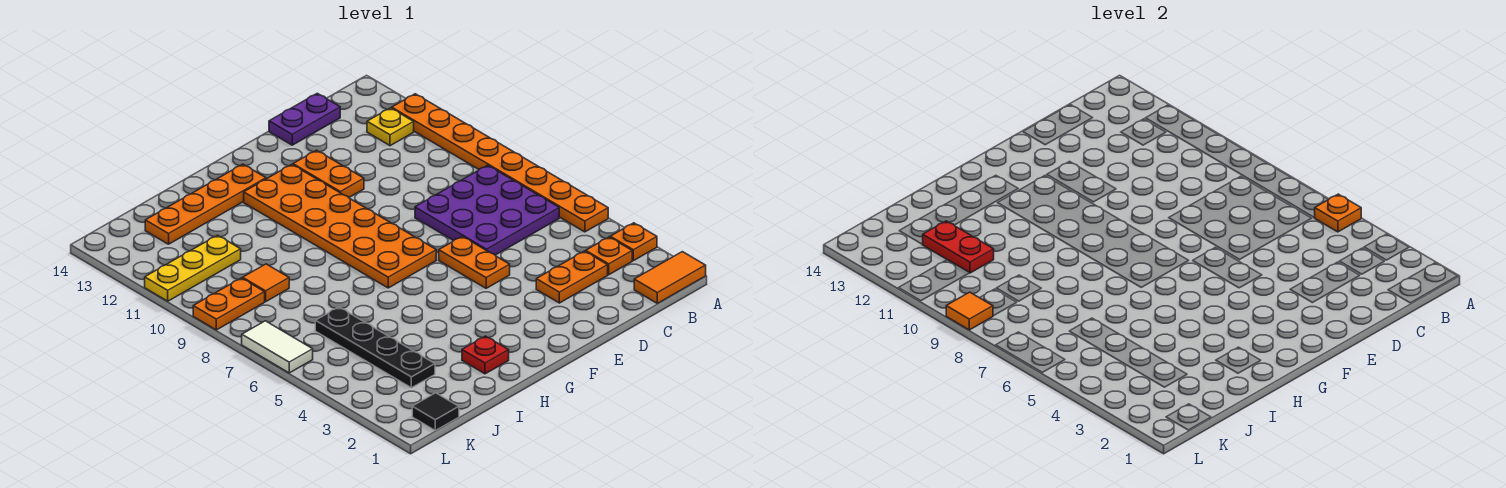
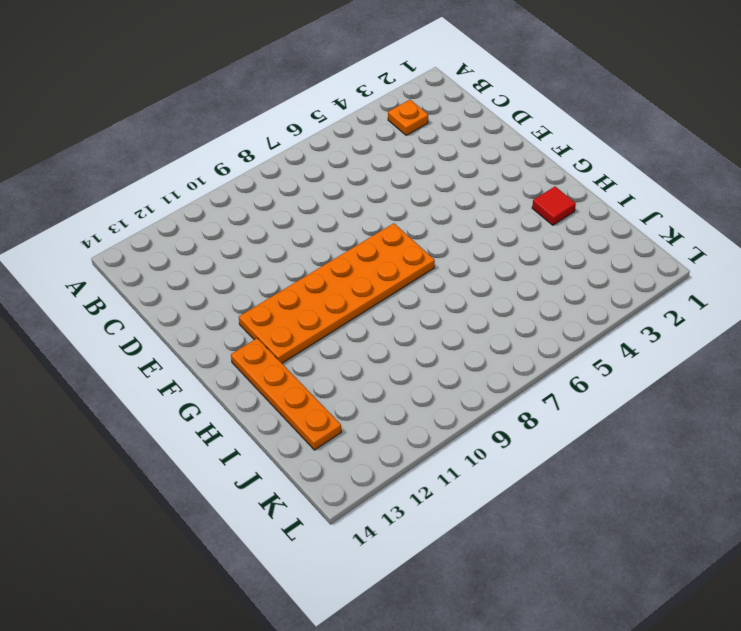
red tile H2 level 1 -> red plate H2 level 1
none -> orange tile A1:B1 level 1
none -> orange plate A3 level 1
none -> orange plate A5:A12 level 1

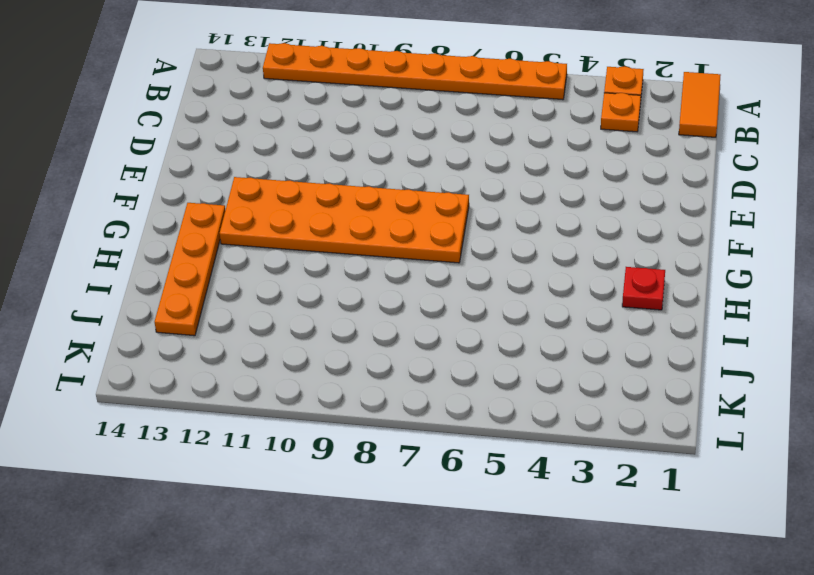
none -> purple plate B6:D8 level 1
none -> yellow plate B12 level 1
none -> orange plate C3:D3 level 1

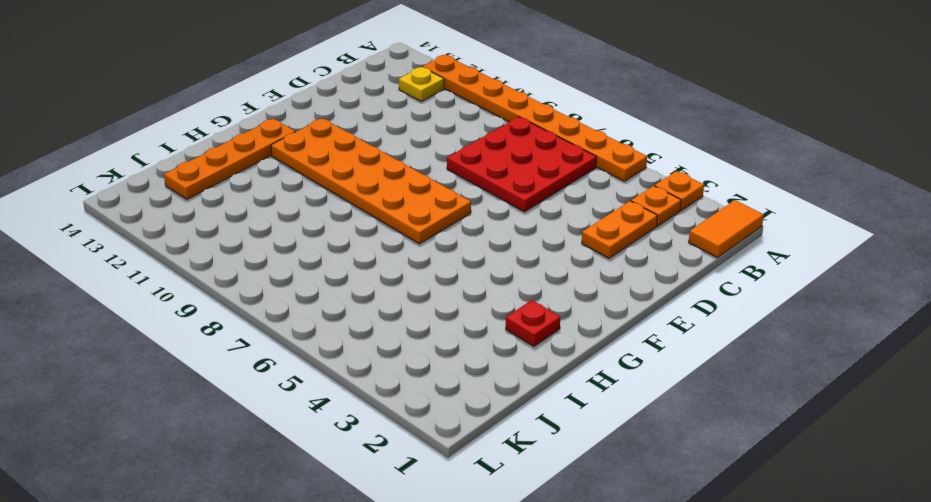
red plate B6:D8 level 1 -> purple plate B6:D8 level 1
none -> purple plate C14:D14 level 1
none -> orange plate E5:E6 level 1
none -> orange plate E11:E12 level 1

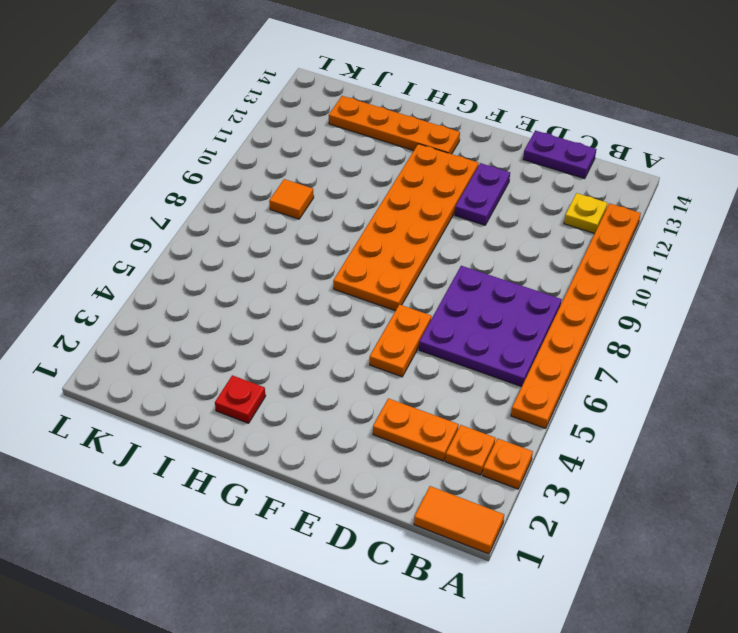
purple plate E11:E12 level 1 -> orange plate E11:E12 level 1
none -> black plate J3:J6 level 1
none -> yellow plate J11:L11 level 1
none -> black tile K1 level 1

